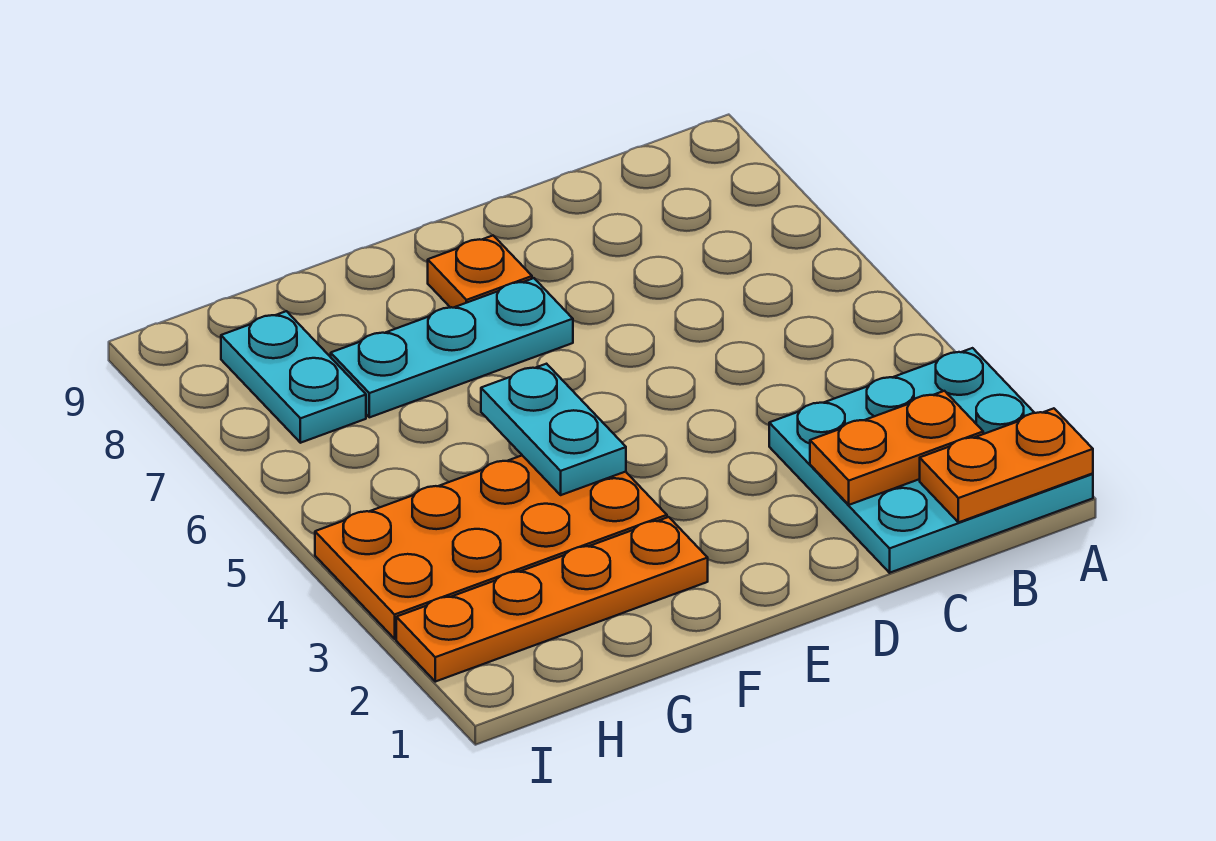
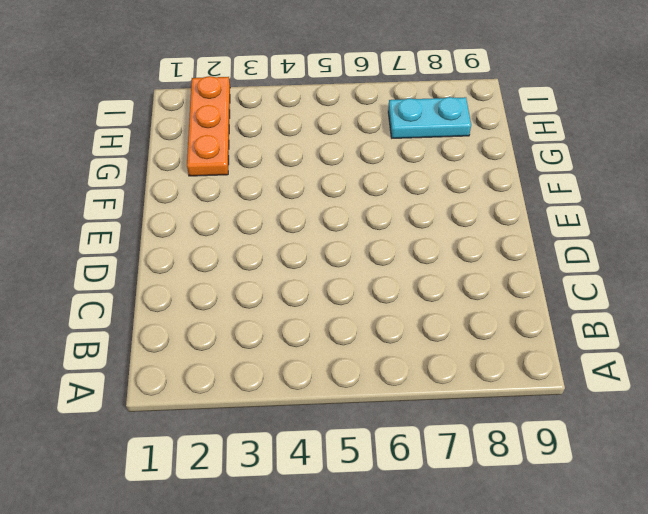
orange plate G2:I2 level 1 -> orange plate F2:I2 level 1
none -> cyan plate A1:C3 level 1
none -> cyan plate E7:G7 level 1

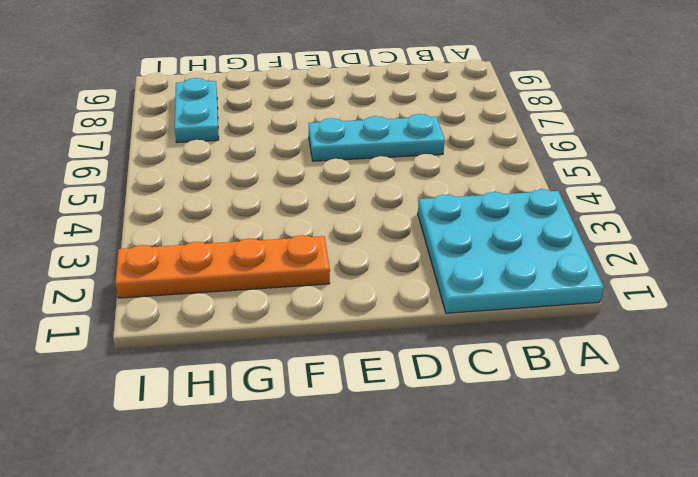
cyan plate C6:E6 level 1 -> cyan plate E7:G7 level 1
none -> orange plate E8 level 1
none -> orange plate F3:I4 level 1

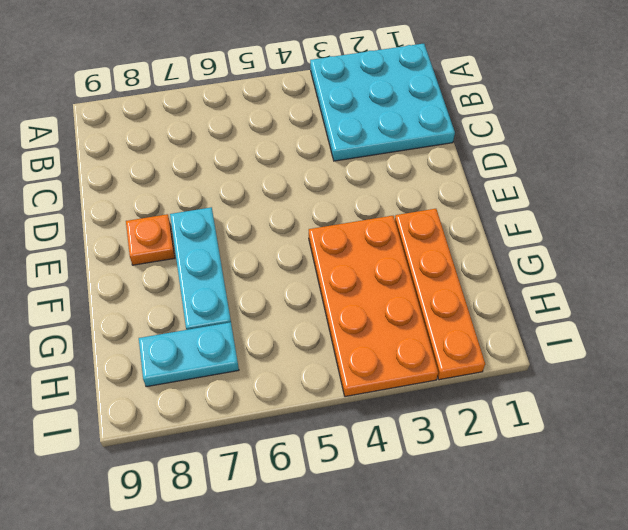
none -> orange plate A1:B1 level 2
none -> orange plate B2:C2 level 2

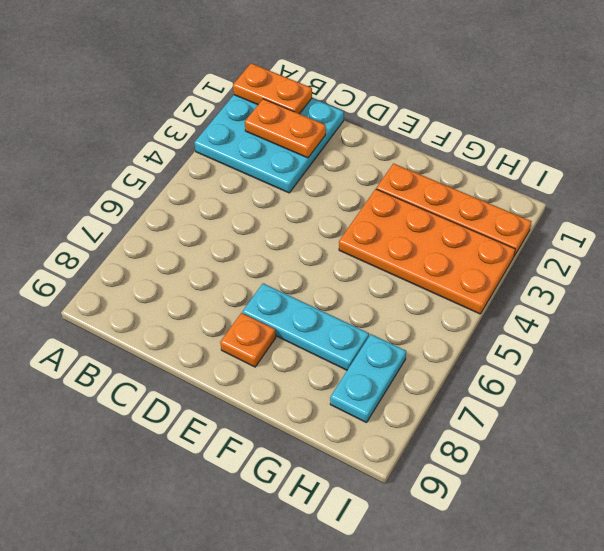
none -> cyan plate F4:F5 level 2

